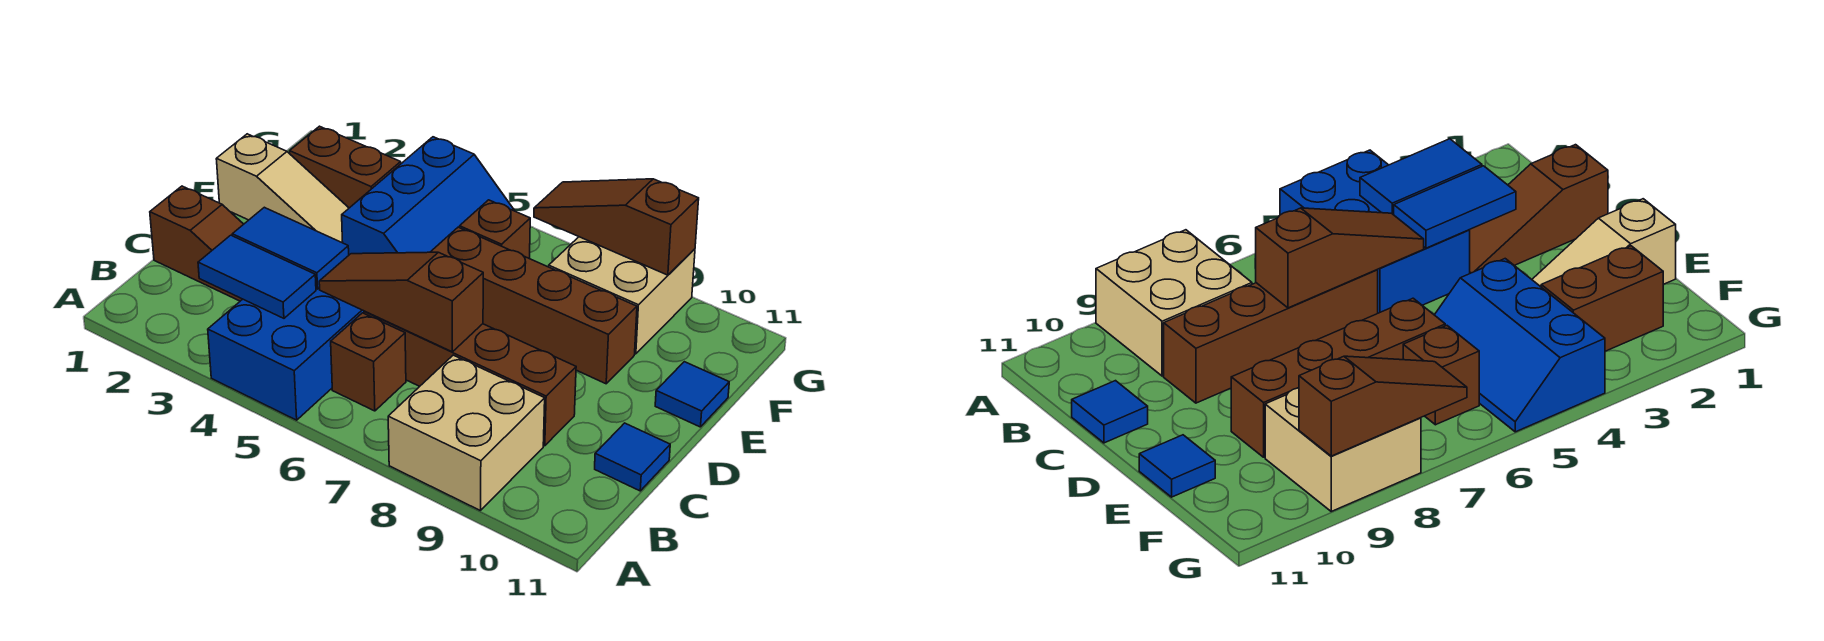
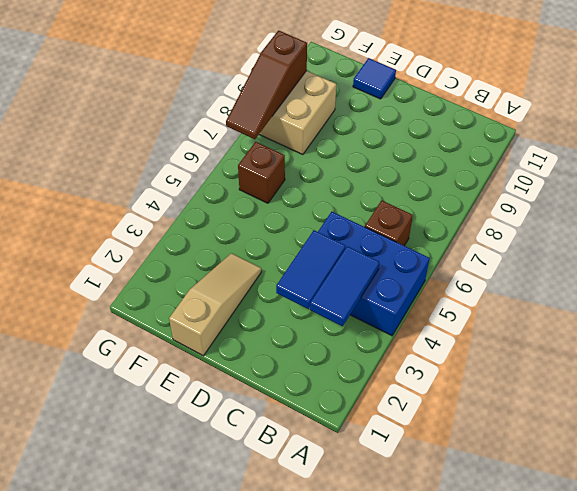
none -> tan brick A8:B9 level 1
none -> brown slope C1:C3 level 1 top 1
none -> brown brick C6:C9 level 1

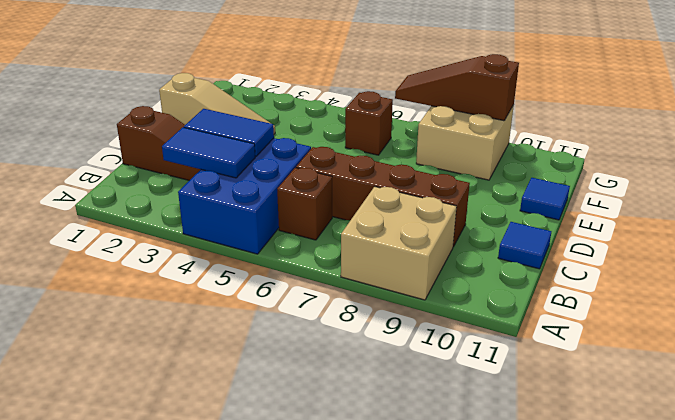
none -> blue slope E4:G5 level 1 top 4
none -> brown brick E6:E9 level 1
none -> brown brick F2:F3 level 1

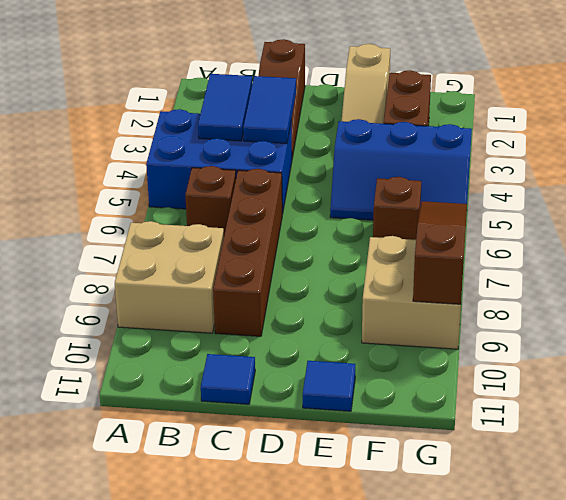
none -> brown brick E6:E9 level 1
none -> brown slope C5:C7 level 2 top 7

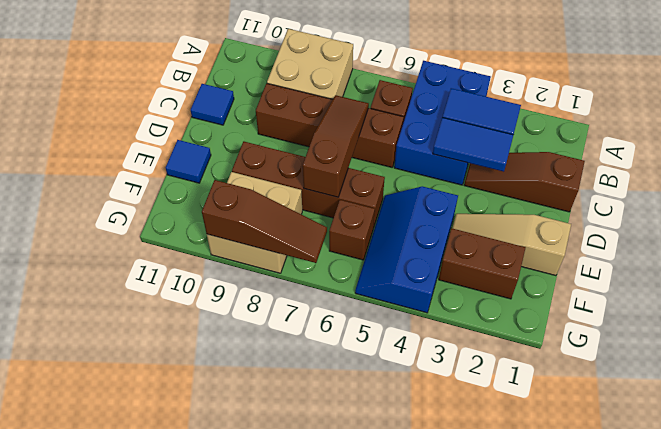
brown slope C7:E7 level 2 top E -> brown slope C5:C7 level 2 top 7

